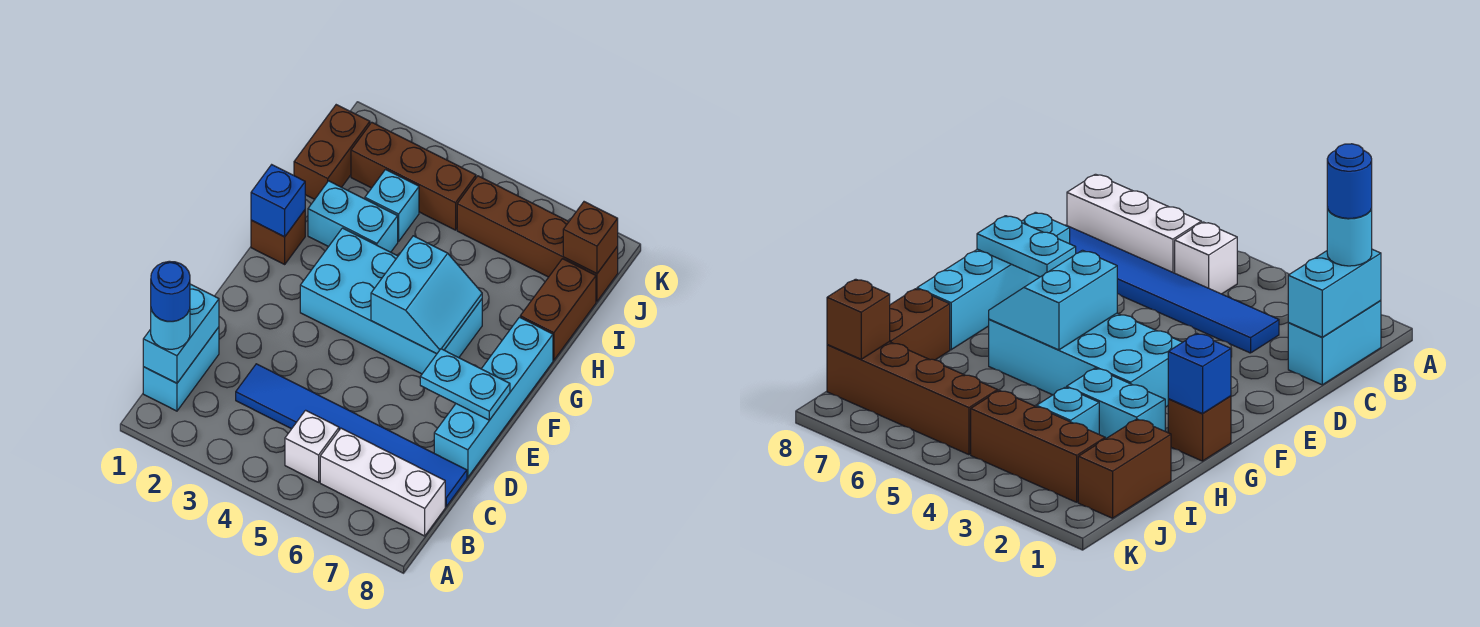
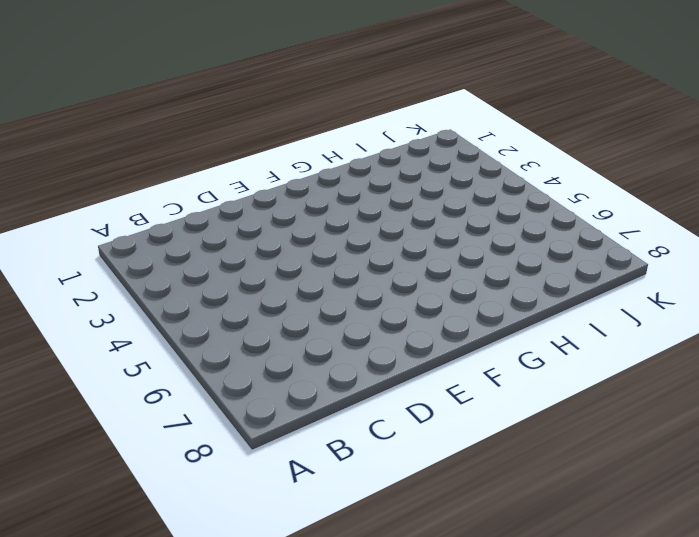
none -> cyan brick B1:C1 level 1
none -> white brick B5 level 1
none -> white brick B6:B8 level 1

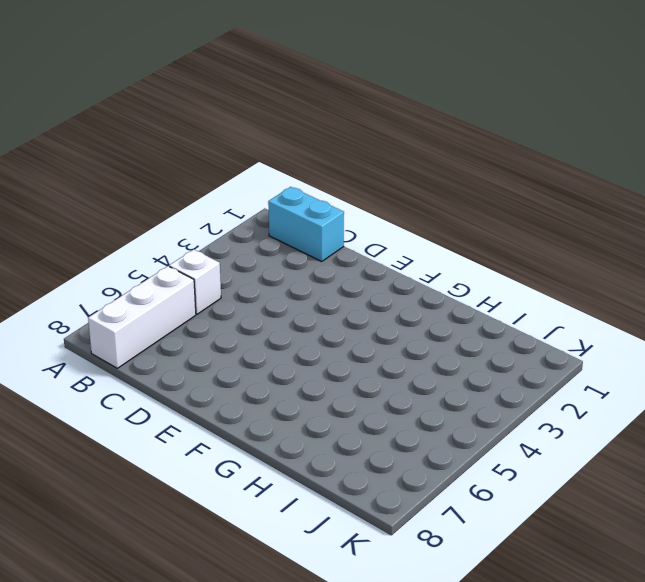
none -> blue tile C3:C8 level 1
none -> cyan brick D8:G8 level 1
none -> cyan brick F3:G6 level 1

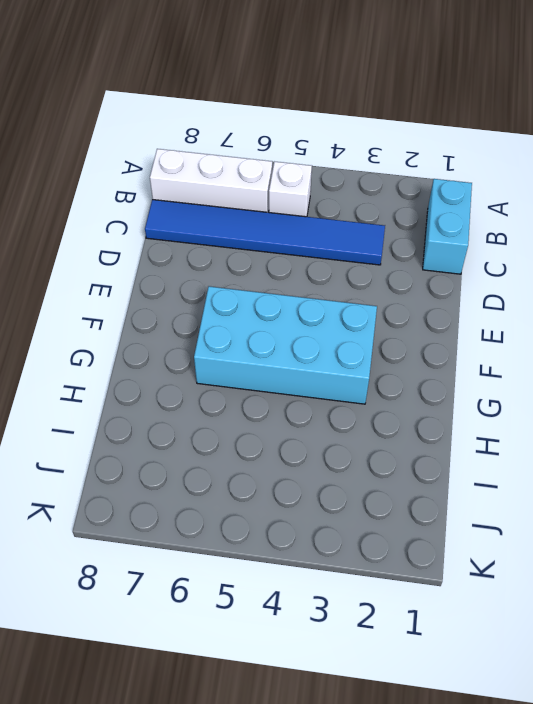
none -> cyan brick D8:G8 level 1
none -> brown brick G1 level 1
none -> cyan brick H2:H3 level 1

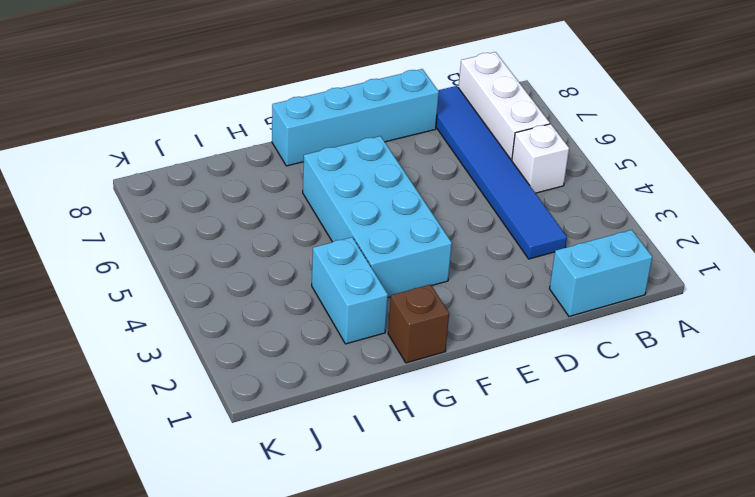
none -> brown brick H8:I8 level 1
none -> brown brick I1:J1 level 1
none -> cyan brick I3 level 1

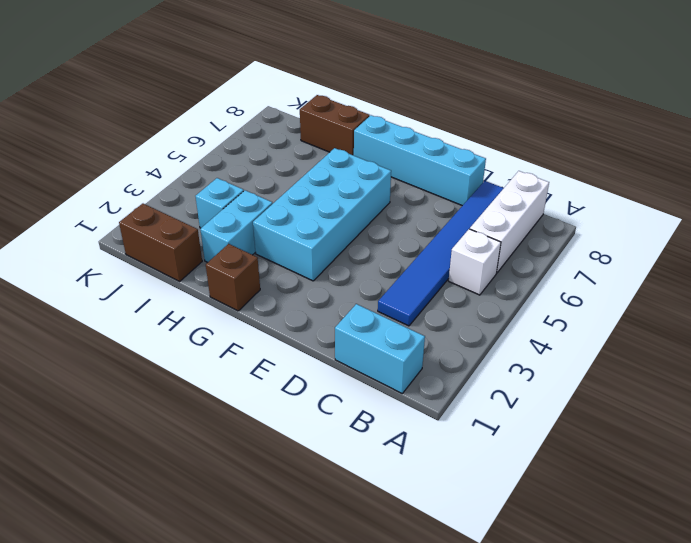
none -> brown brick J2:J4 level 1
none -> brown brick J5:J8 level 1
none -> cyan brick B1:C1 level 2

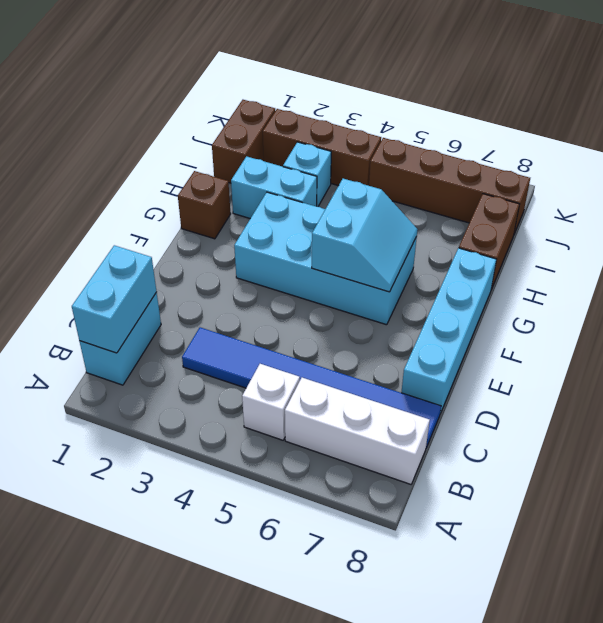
none -> cyan plate E7:E8 level 2
none -> blue brick G1 level 2
none -> brown brick J8 level 2

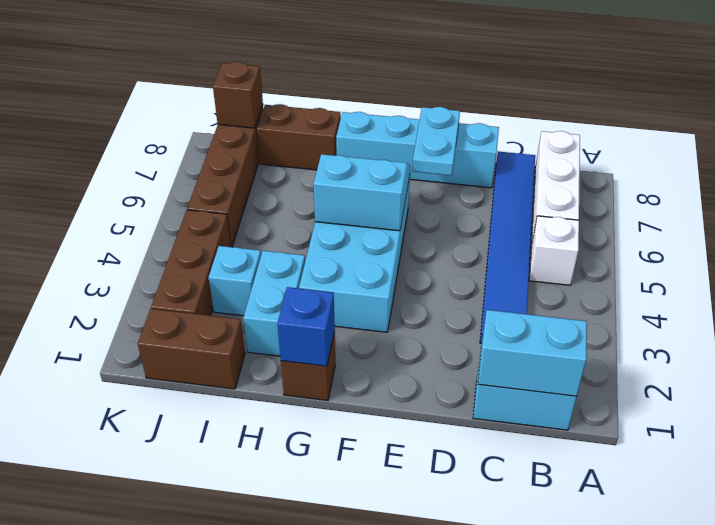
none -> cyan round brick B1 level 3
none -> blue round brick B1 level 4

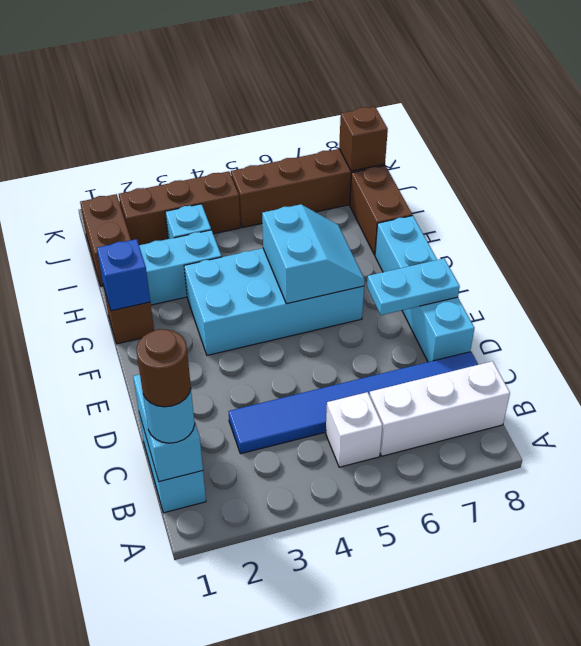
brown round brick B1 level 4 -> blue round brick B1 level 4

